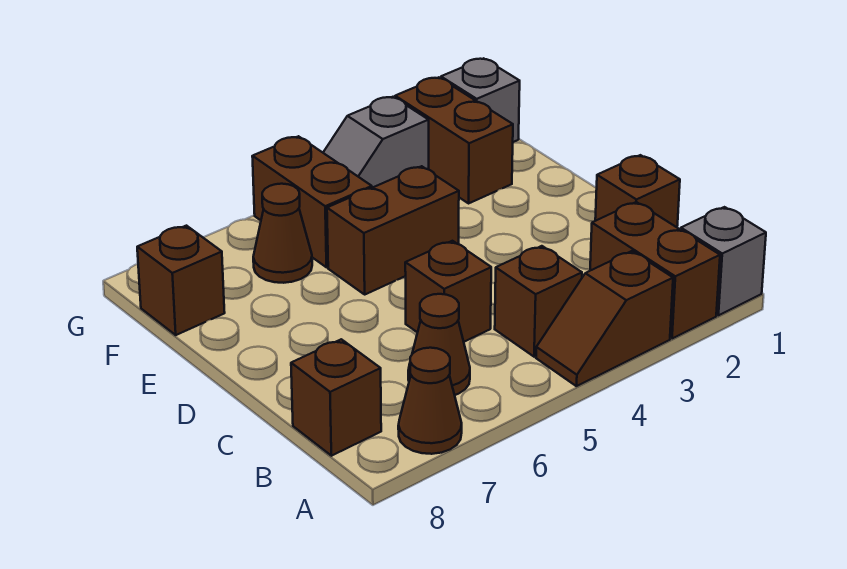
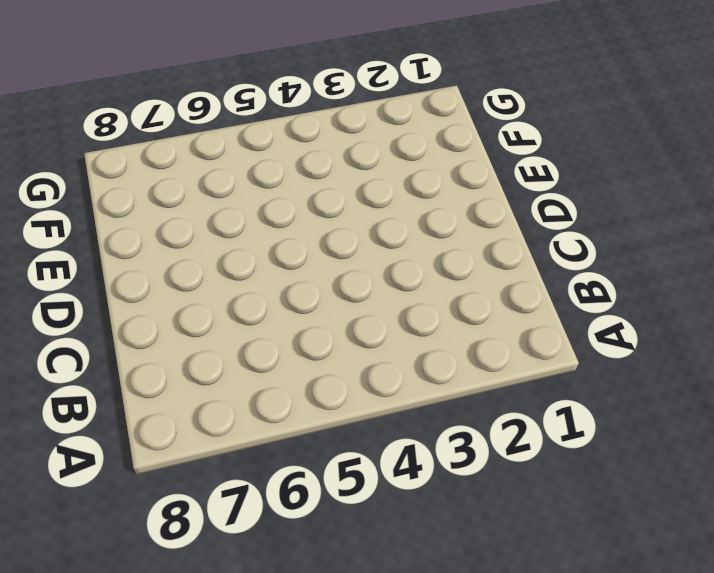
none -> grey brick A1 level 1
none -> brown brick A2:B2 level 1
none -> brown slope A3:A4 level 1 top 3

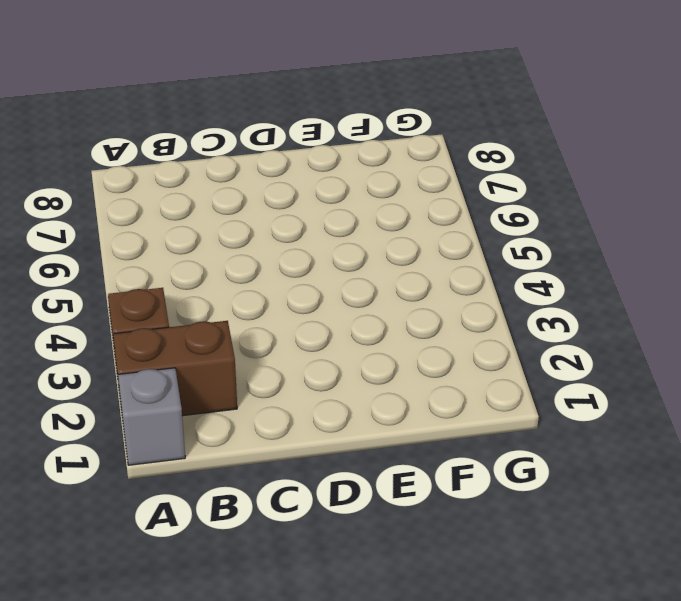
none -> brown cone A7 level 1
none -> brown brick B4 level 1
none -> brown cone B6 level 1

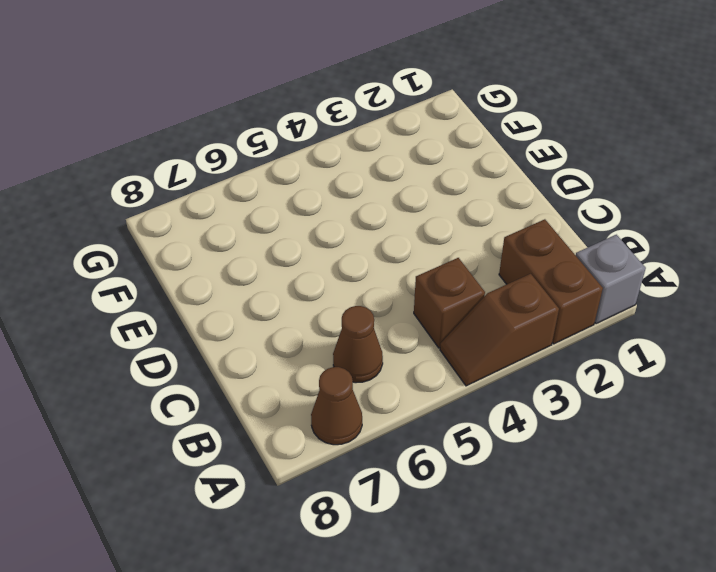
none -> brown brick B8 level 1
none -> brown brick C1 level 1
none -> brown brick C5 level 1

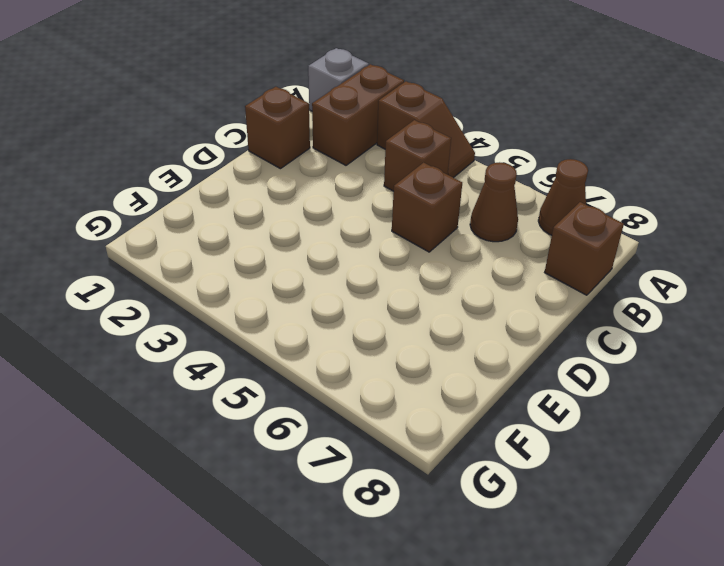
none -> brown brick E4:E5 level 1
none -> brown brick F2:G2 level 1
none -> brown brick F5:G5 level 1

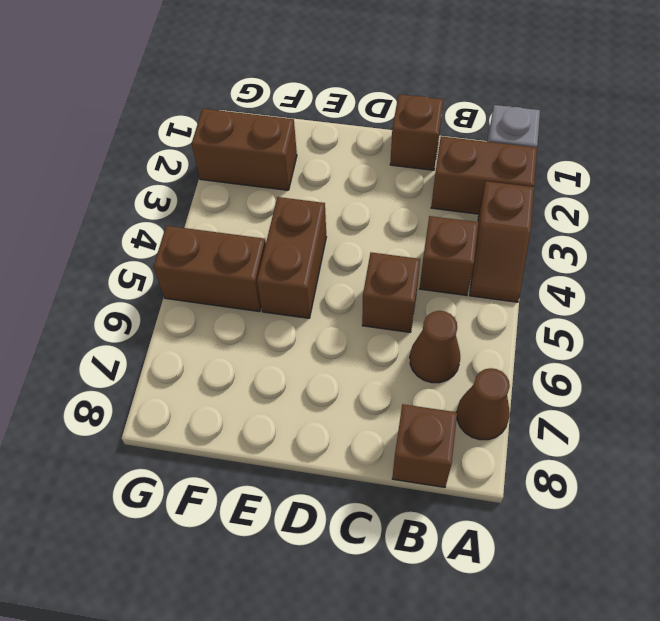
none -> brown cone F6 level 1
none -> brown brick F8 level 1
none -> grey brick G1 level 1

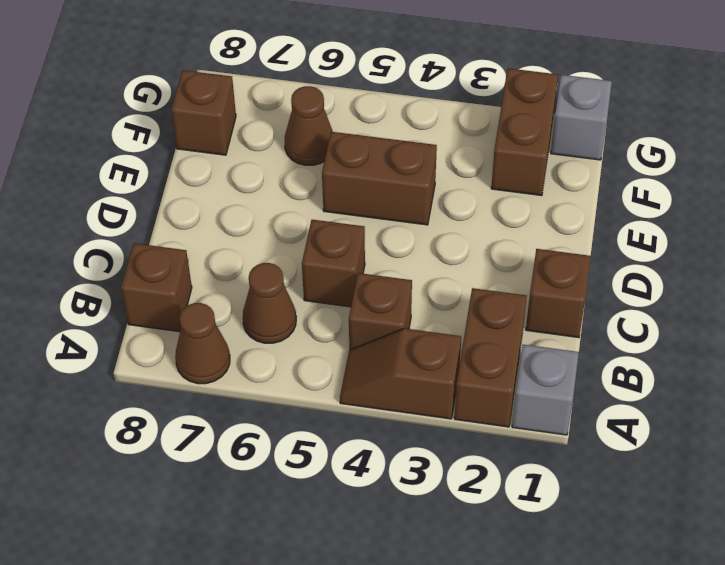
none -> brown brick F5:G5 level 1
none -> grey slope G3:G4 level 1 top 3

